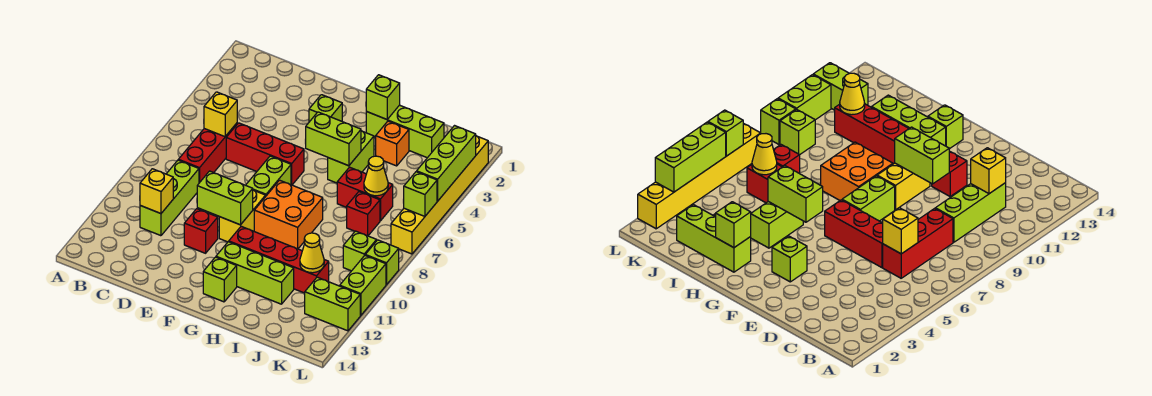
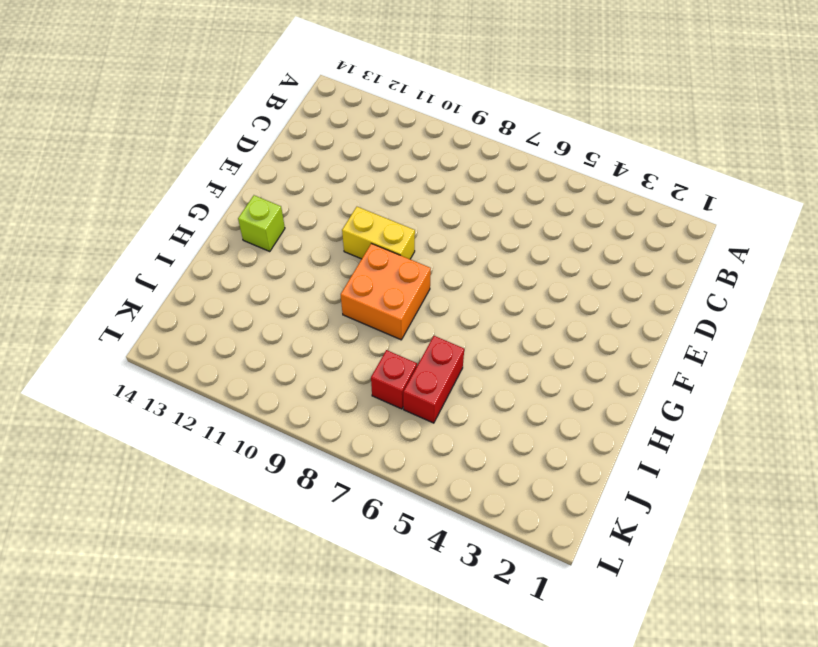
none -> red brick C6:C8 level 1
none -> lime brick C9:C11 level 1
none -> red brick D6:F6 level 1
none -> red brick E11 level 1

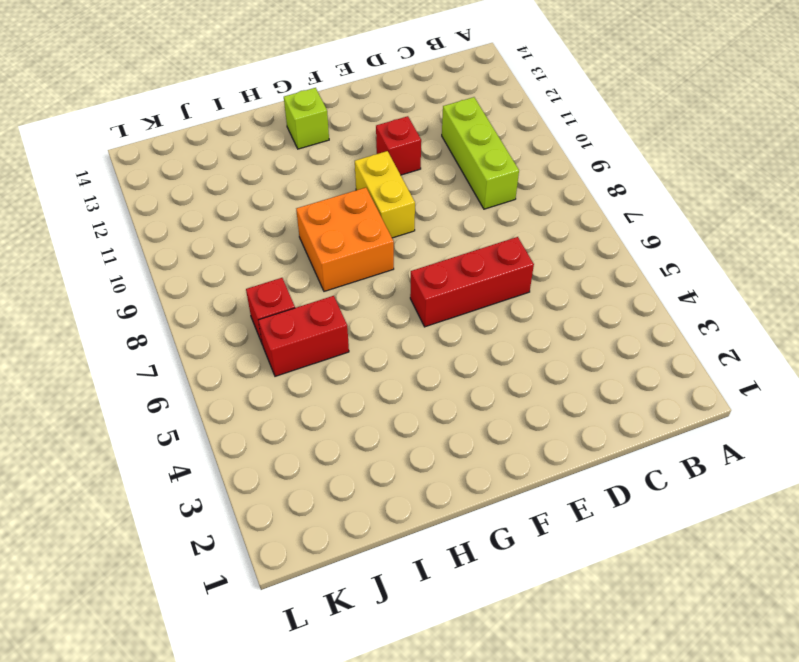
none -> red brick C6:C8 level 1
none -> lime brick F3 level 1
none -> lime brick F7:F8 level 1
none -> red brick G11:J11 level 1

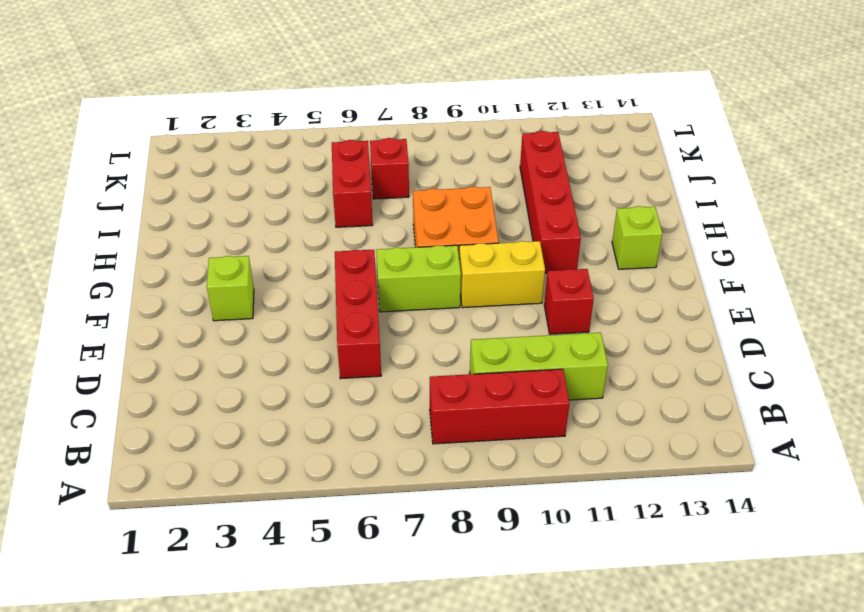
red brick B8:B10 level 1 -> red brick C6:C8 level 1
none -> lime brick G12:I12 level 1
none -> lime brick H2:J2 level 1
none -> lime brick H4:H5 level 1
none -> orange brick I3 level 1

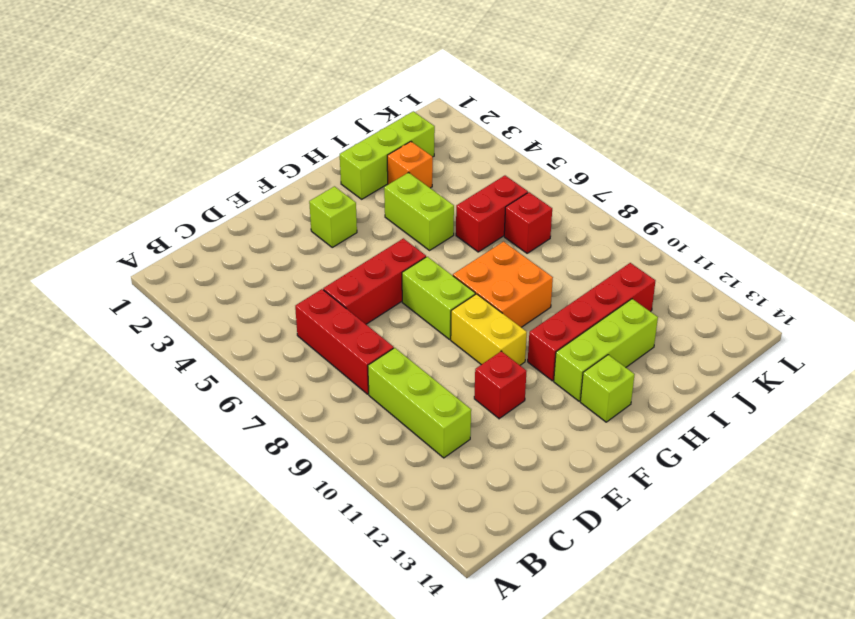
none -> lime brick K9 level 1
none -> lime brick K12:L12 level 1
none -> yellow brick L2:L7 level 1
none -> lime brick L9 level 1

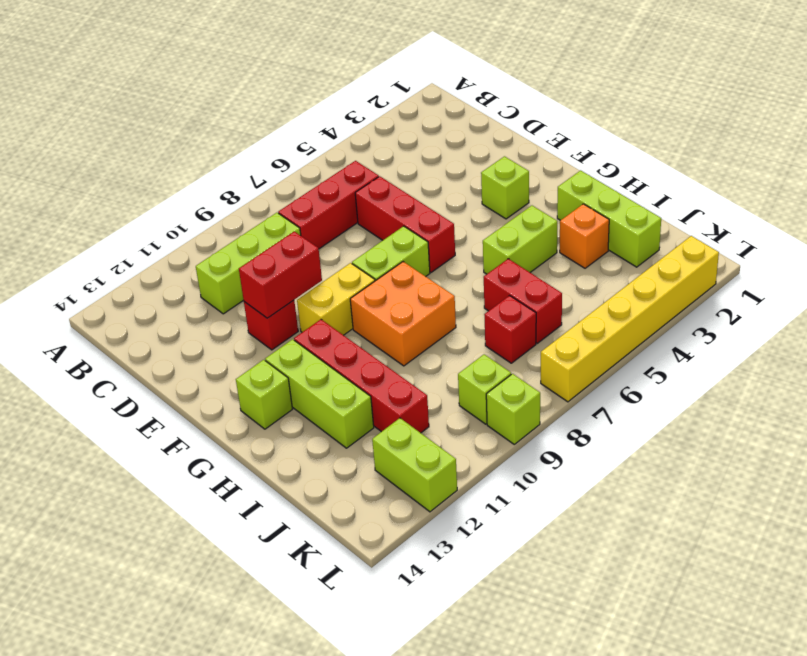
red brick E10:E11 level 2 -> lime brick E10:F10 level 2
none -> lime brick L10:L11 level 1
none -> yellow brick C6 level 2
none -> yellow brick C11 level 2
none -> lime brick G5:H5 level 2

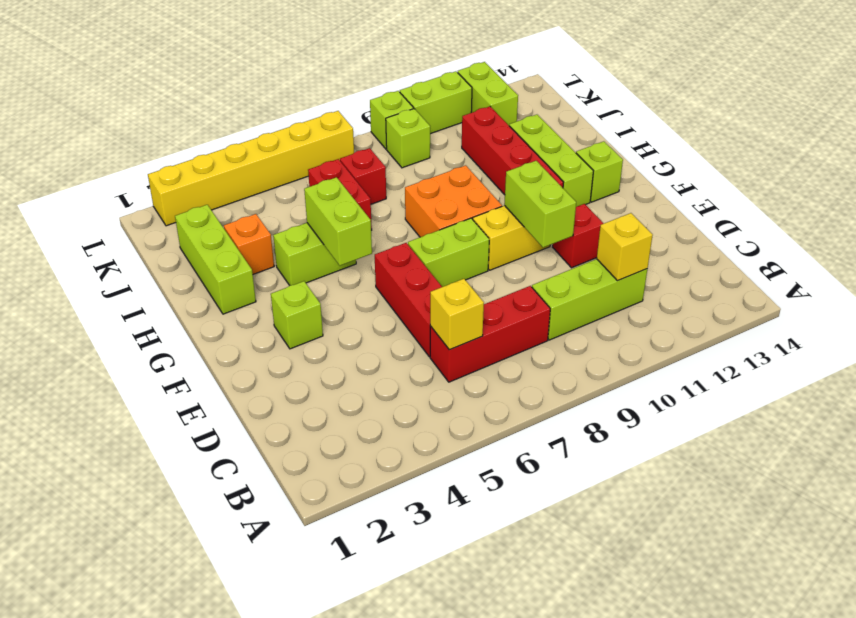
none -> lime brick H2 level 2
none -> yellow cone J6 level 2
none -> yellow cone J11 level 2
none -> lime brick L3:L5 level 2

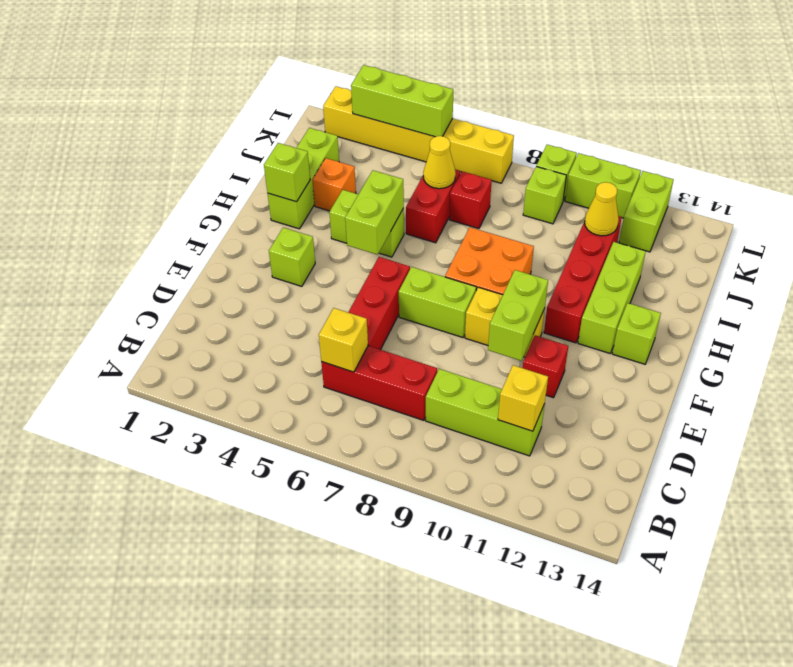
none -> lime brick L6 level 2

